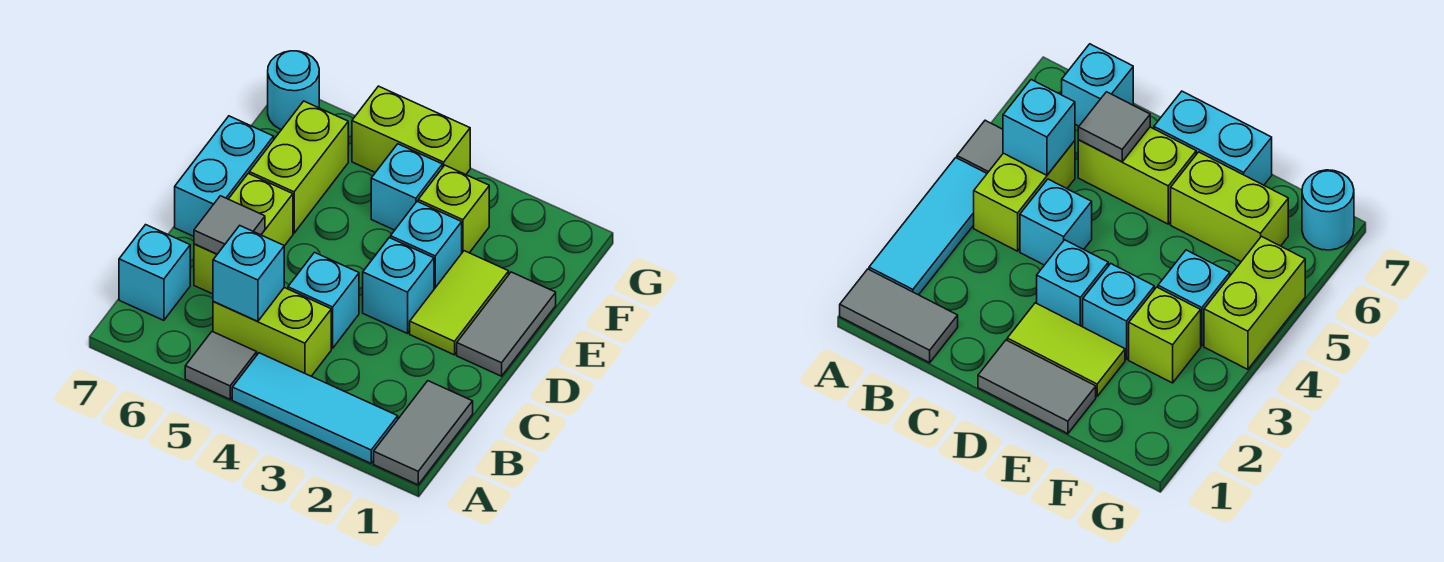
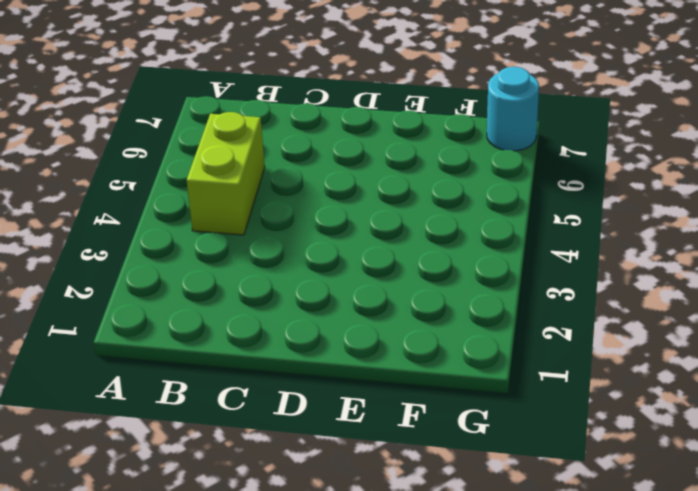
none -> grey tile A1:B1 level 1
none -> cyan tile A2:A4 level 1
none -> grey tile A5 level 1

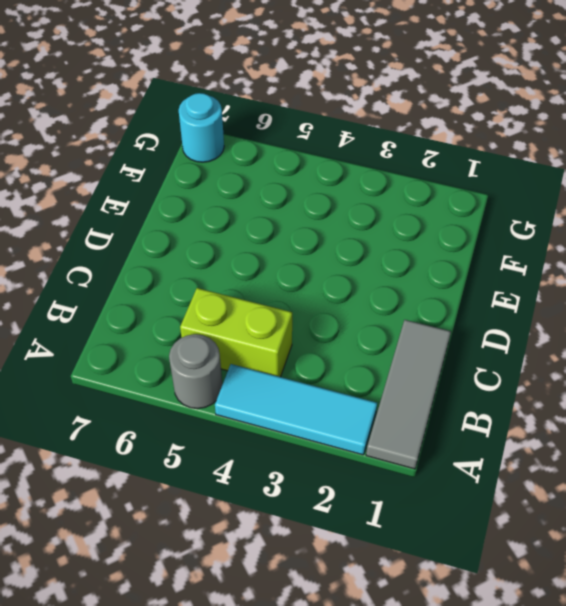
grey tile A1:C1 level 1 -> grey tile A1:B1 level 1
grey round brick A5 level 1 -> grey tile A5 level 1
none -> cyan brick B7 level 1
none -> cyan brick C4 level 1
none -> lime brick C6:D6 level 1

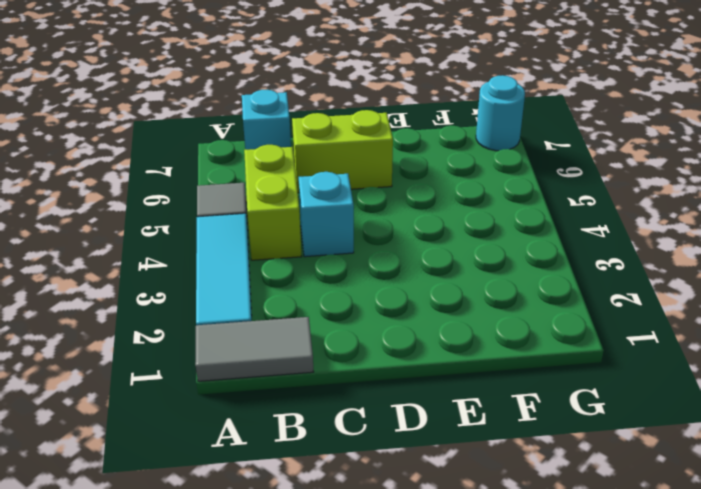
none -> grey tile D1:E1 level 1
none -> lime tile D2:E2 level 1
none -> cyan brick D3 level 1

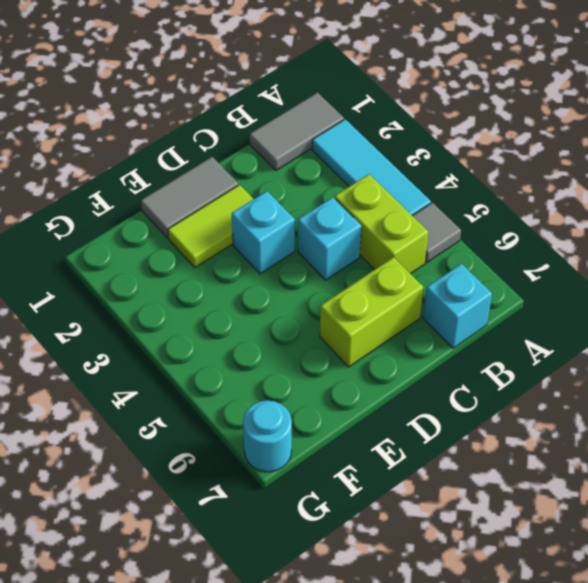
none -> cyan brick D7:E7 level 1
none -> cyan brick E3 level 1
none -> lime brick E6:F6 level 1

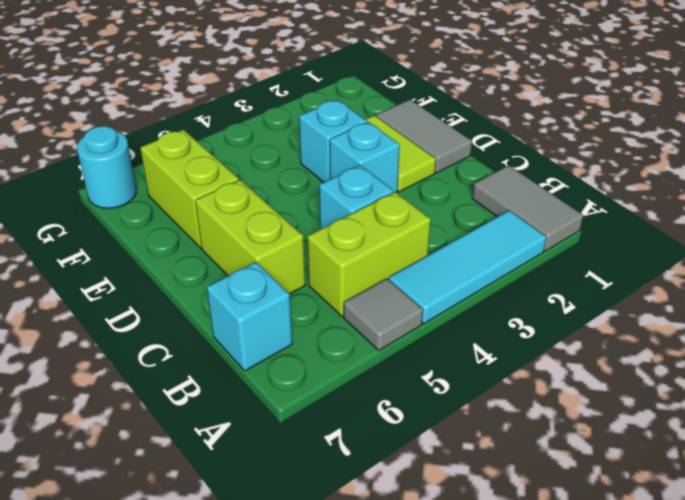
none -> cyan brick D7:E7 level 1
none -> lime brick F3 level 1
none -> cyan brick F4 level 1

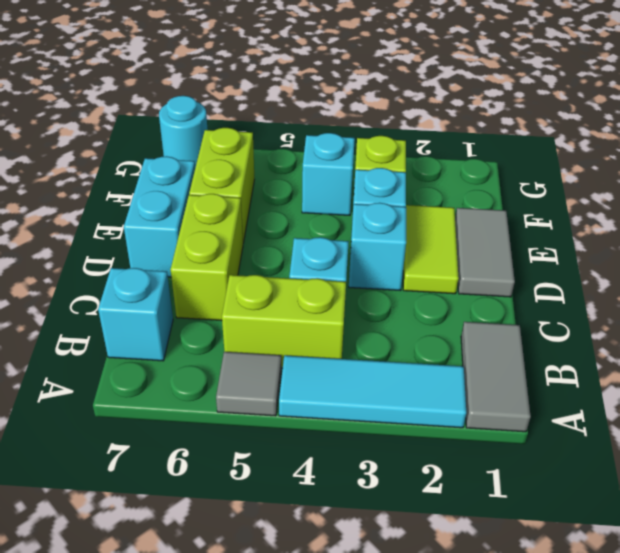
none -> lime brick G4:G5 level 1
none -> cyan brick B5 level 2
none -> grey tile C6 level 2

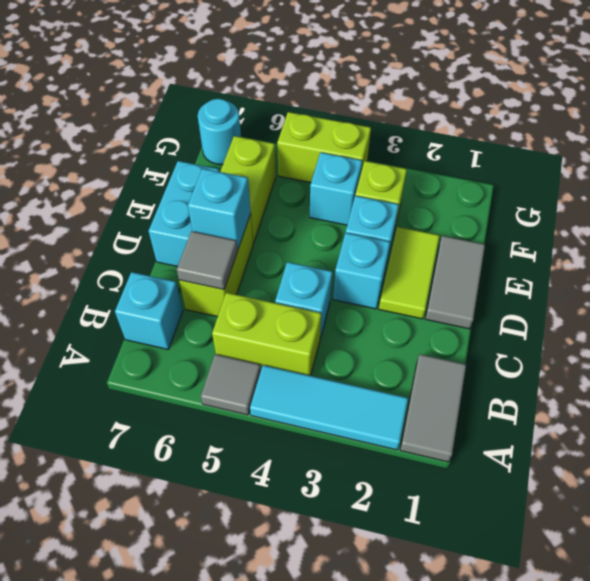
cyan brick D6 level 2 -> cyan brick B5 level 2

